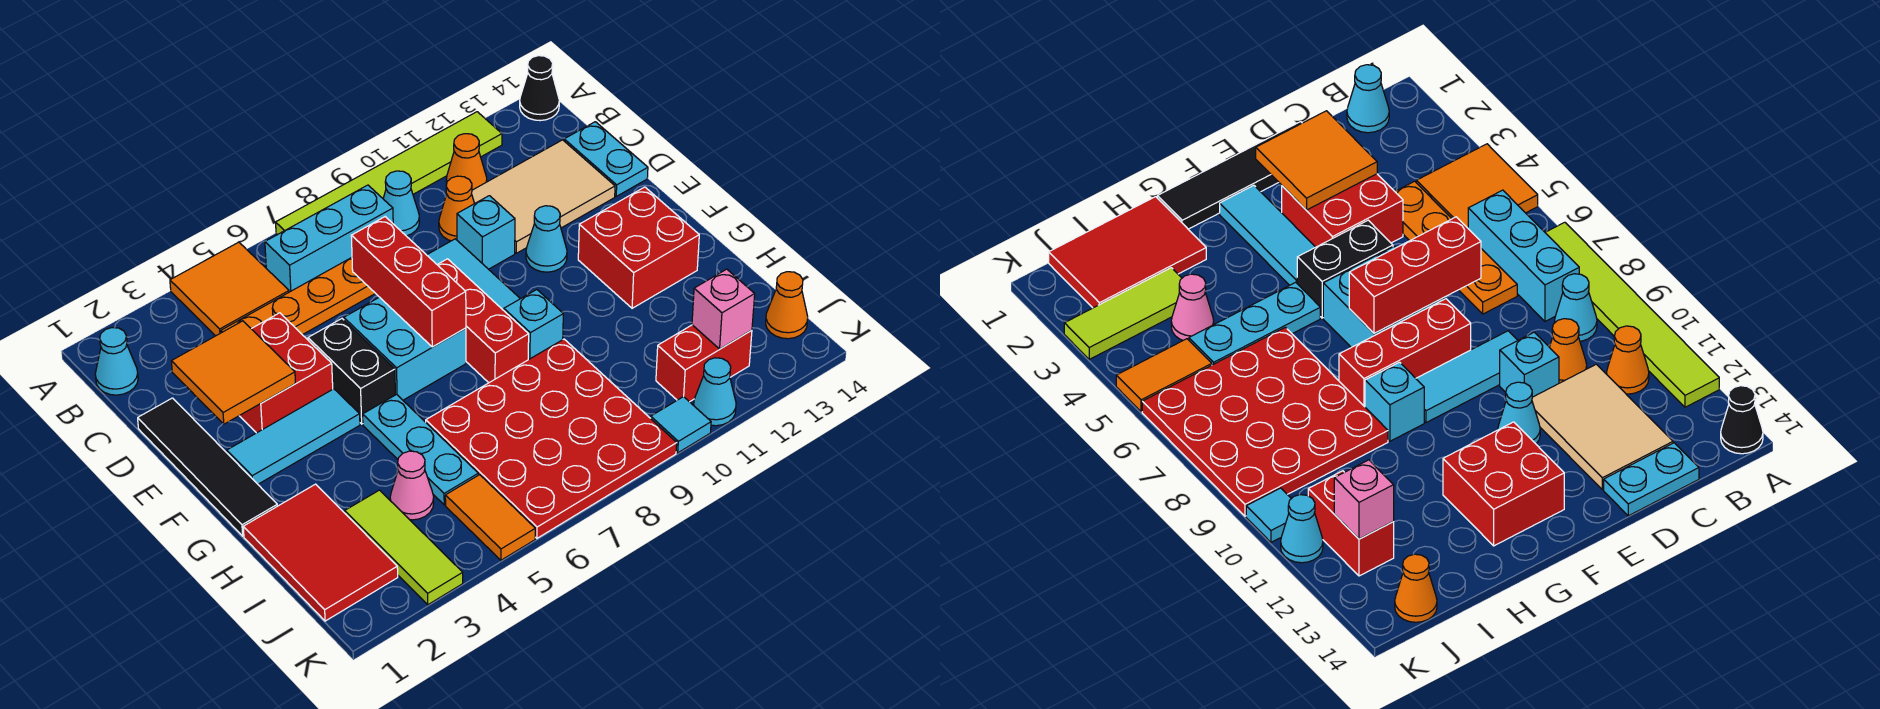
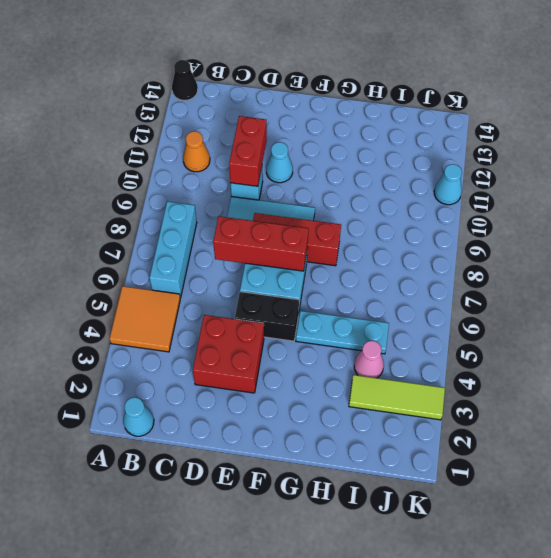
red brick D10:D11 level 2 -> red brick J11:J12 level 1
none -> lime tile A7:A12 level 1
none -> cyan cone B9 level 1
none -> orange plate C4:C7 level 1
none -> orange cone C10 level 1

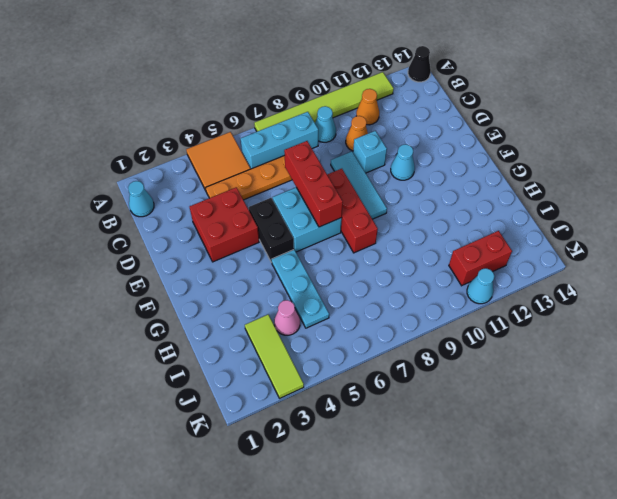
none -> tan tile C11:D13 level 1
none -> cyan plate C14:D14 level 1
none -> black tile D1:G1 level 1
none -> cyan tile F2:F4 level 1

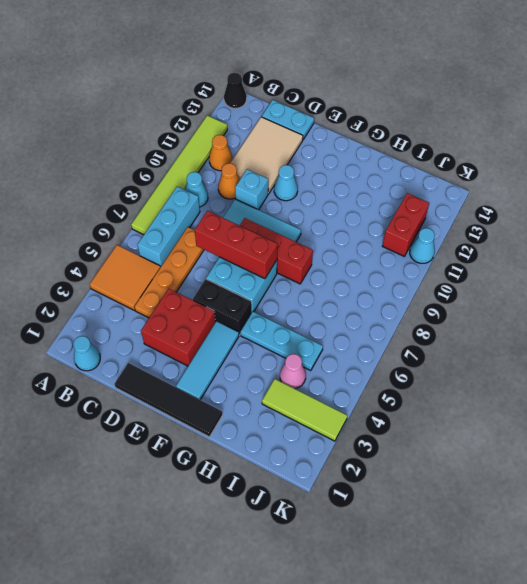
none -> red brick F12:G13 level 1
none -> cyan brick G9 level 1
none -> red tile H1:J2 level 1
none -> red plate H6:K9 level 1

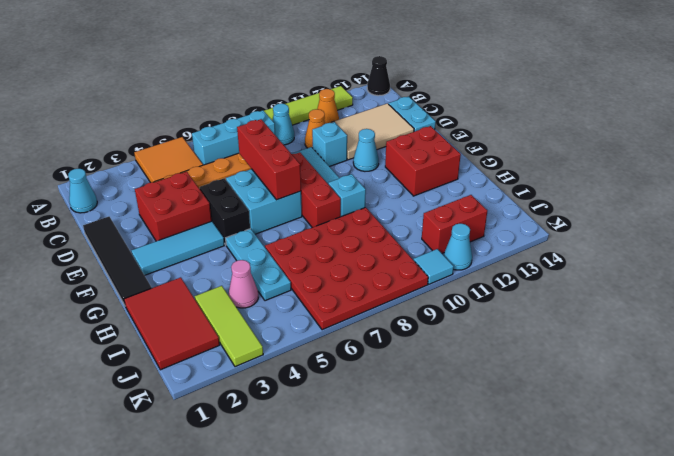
none -> orange tile J5:K5 level 1
none -> orange cone J14 level 1
none -> orange tile D2:E3 level 2
none -> pink brick J12 level 2

